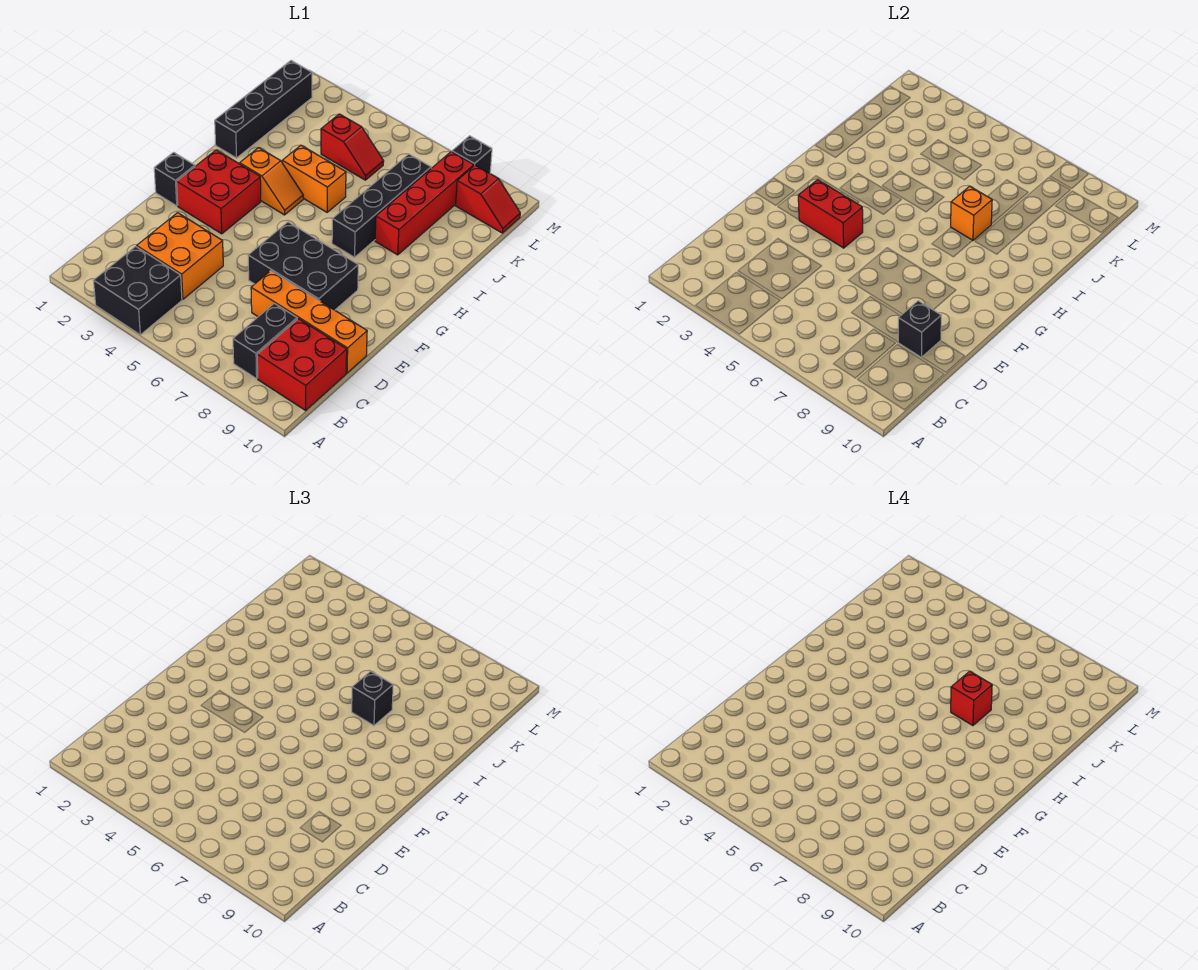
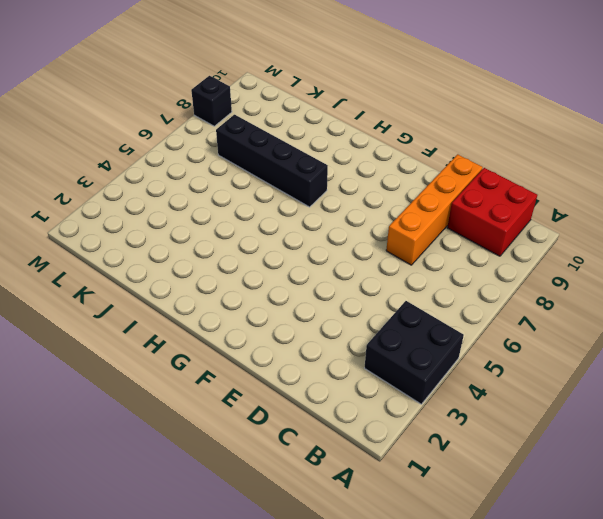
none -> black brick B8:C8 level 1
none -> orange brick C3:D4 level 1
none -> black brick E6:F8 level 1

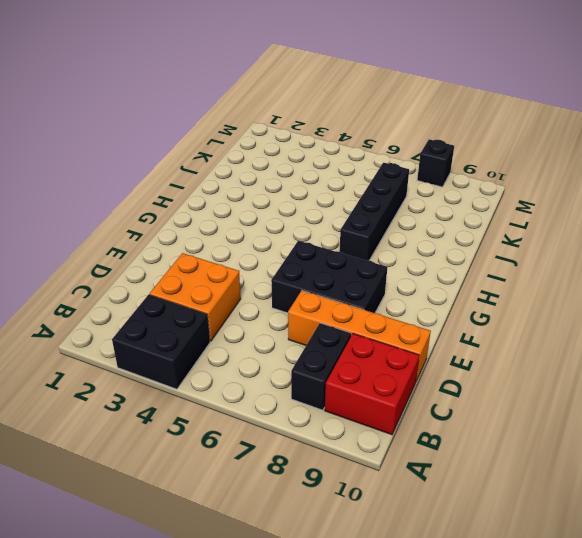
none -> black brick F1 level 1
none -> red brick F2:G3 level 1
none -> orange slope H3:H4 level 1 top 3

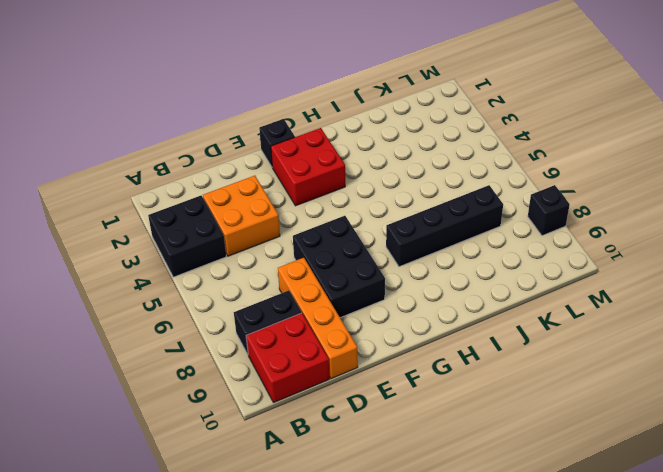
none -> orange slope H3:H4 level 1 top 3
none -> black brick I1:L1 level 1
none -> orange brick I4:I5 level 1

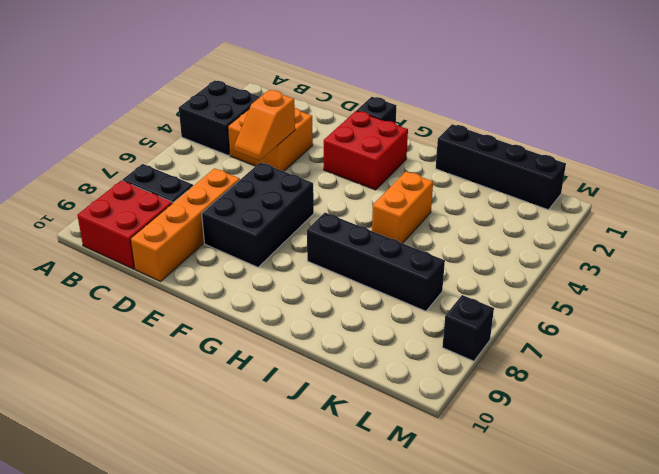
orange slope D4:D5 level 2 top 4 -> orange slope H3:H4 level 1 top 3
none -> red brick I8:L8 level 1
none -> red slope K4:K5 level 1 top 4
none -> red slope L9:L10 level 1 top 9

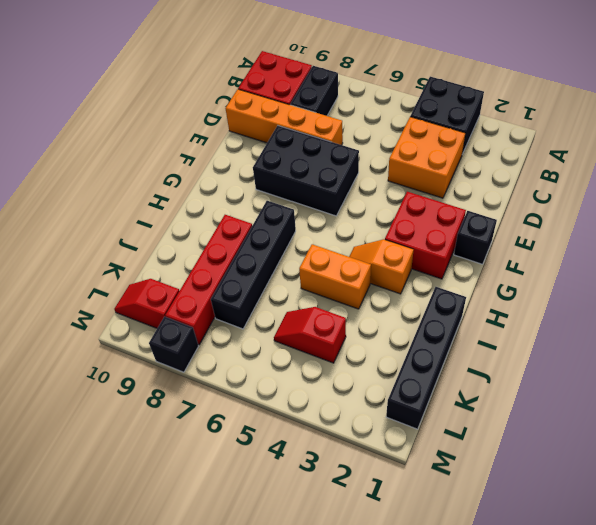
none -> black brick D9 level 2
none -> red brick F3:F4 level 2
none -> orange brick I7 level 2

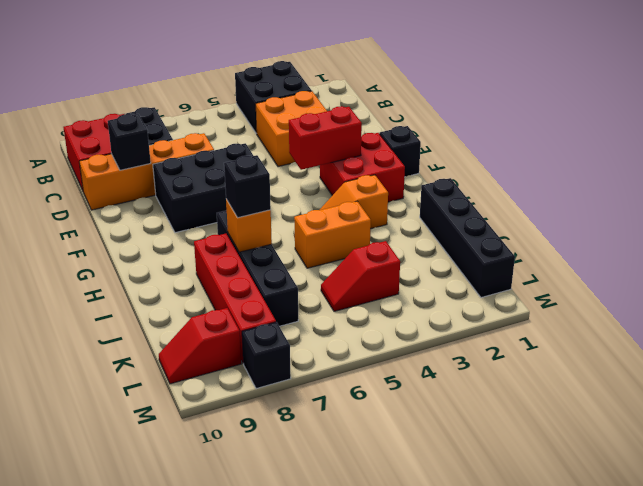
none -> red brick I7 level 4

